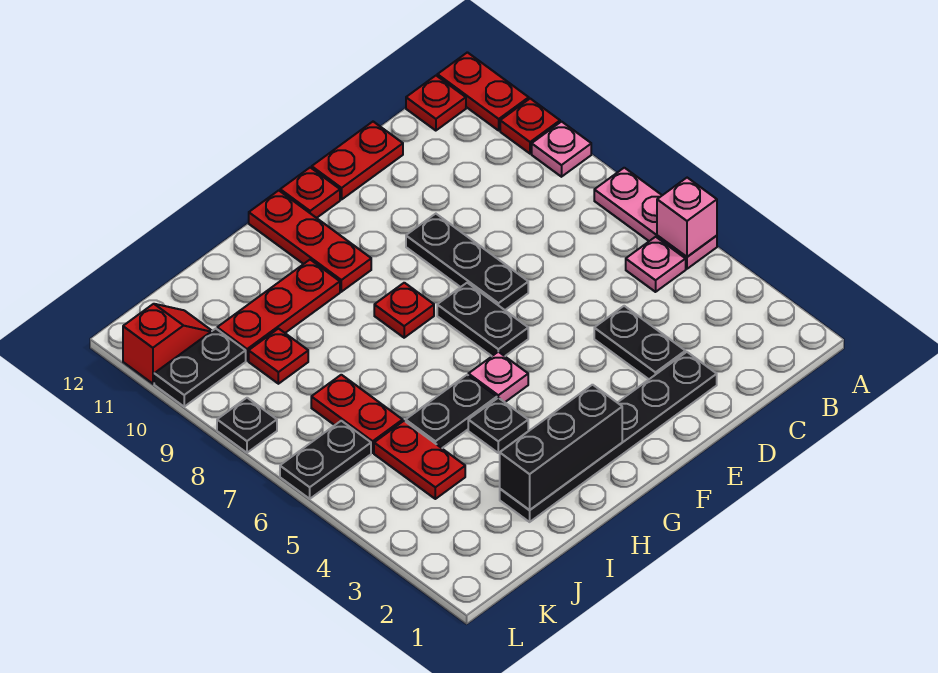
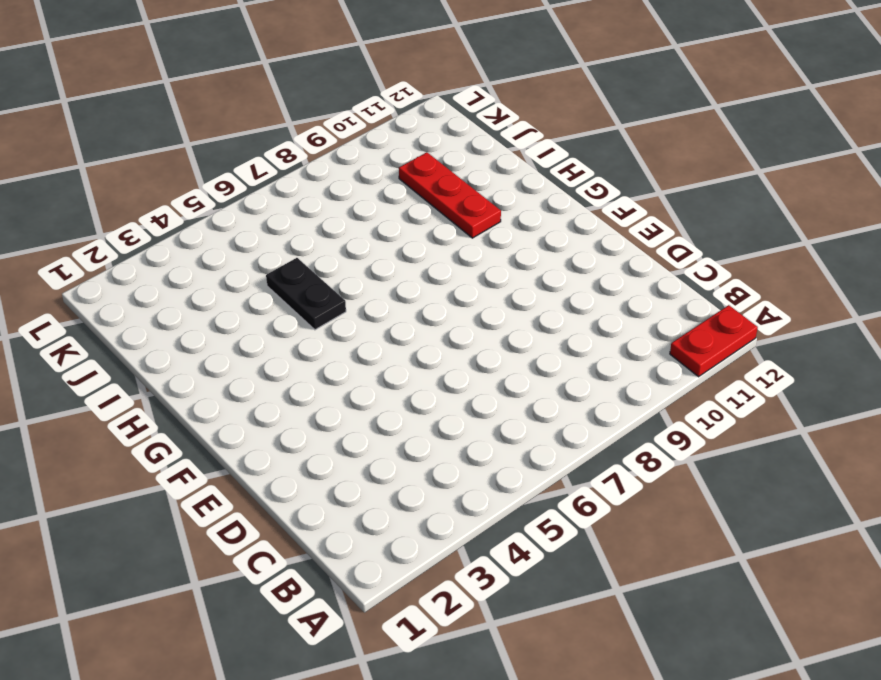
none -> pink plate A5:A7 level 1
none -> pink plate A9 level 1
none -> red plate A10 level 1

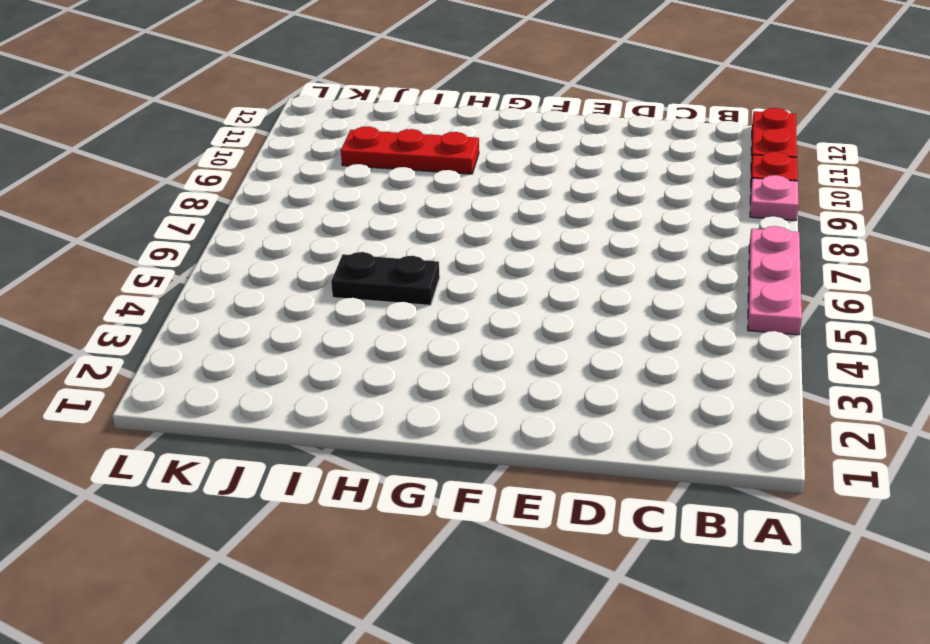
none -> pink plate B5 level 1
none -> red plate B12 level 1
none -> black plate D2:I2 level 1

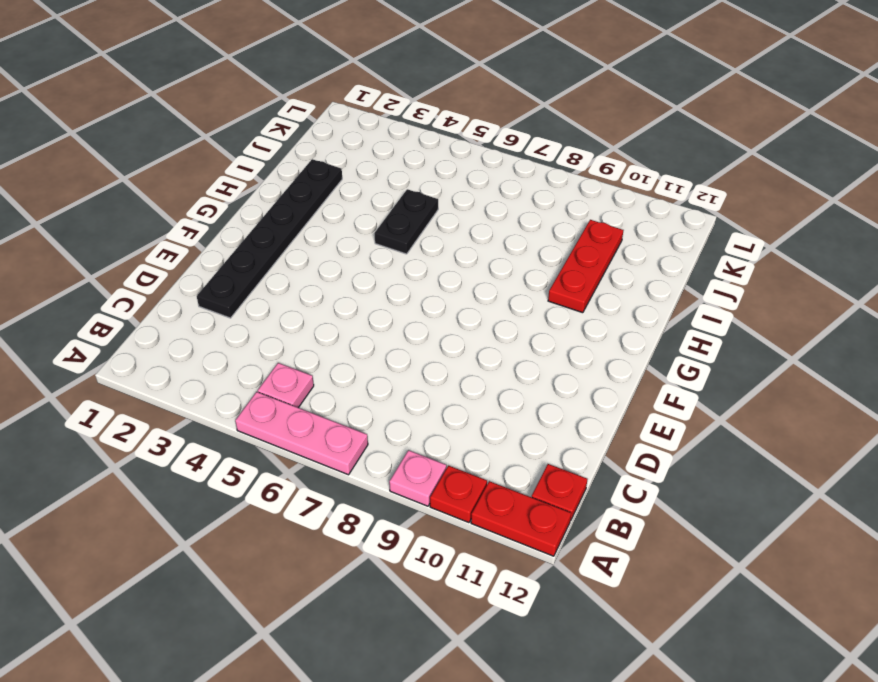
none -> black plate D3:D4 level 1
none -> red plate D12:E12 level 1
none -> black plate E7:E9 level 1

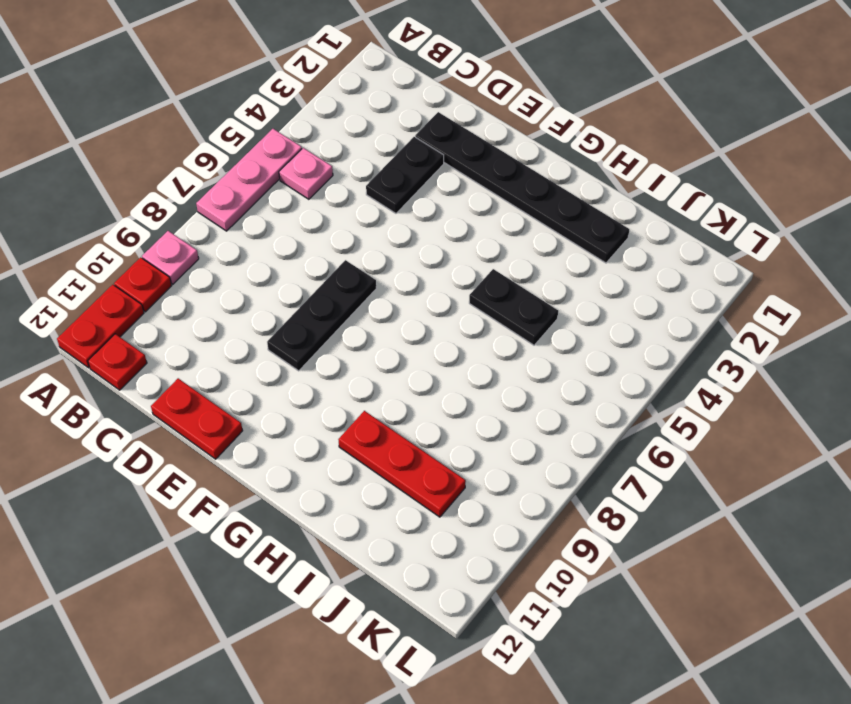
none -> black plate F6:F7 level 1
none -> red plate F12 level 1
none -> pink plate G5 level 1

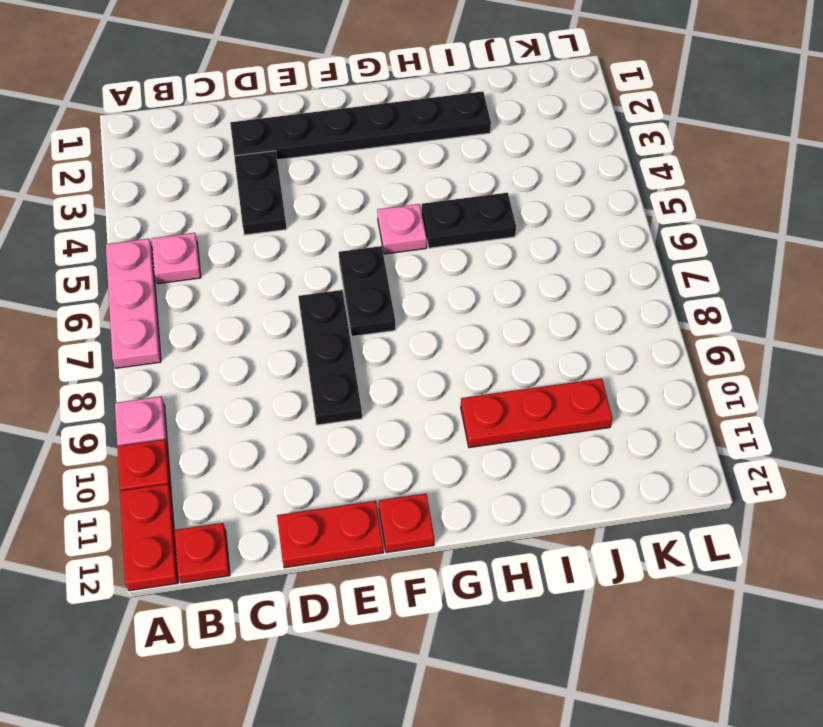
none -> red plate G8 level 1
none -> red plate G10:G12 level 1
none -> black plate H4 level 1

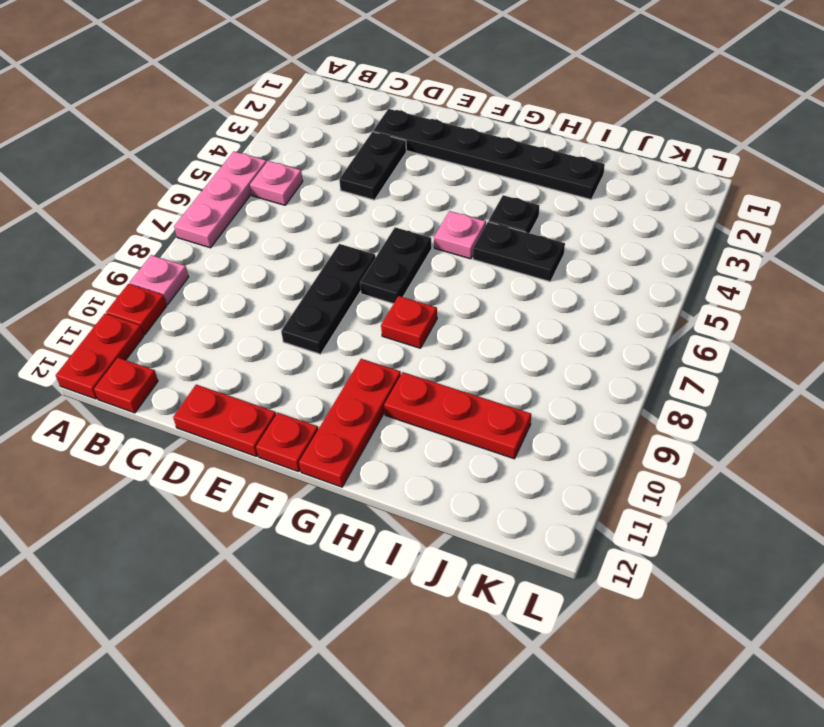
none -> red plate J4:J5 level 1
none -> red plate J6:J7 level 1
none -> red plate J9 level 1

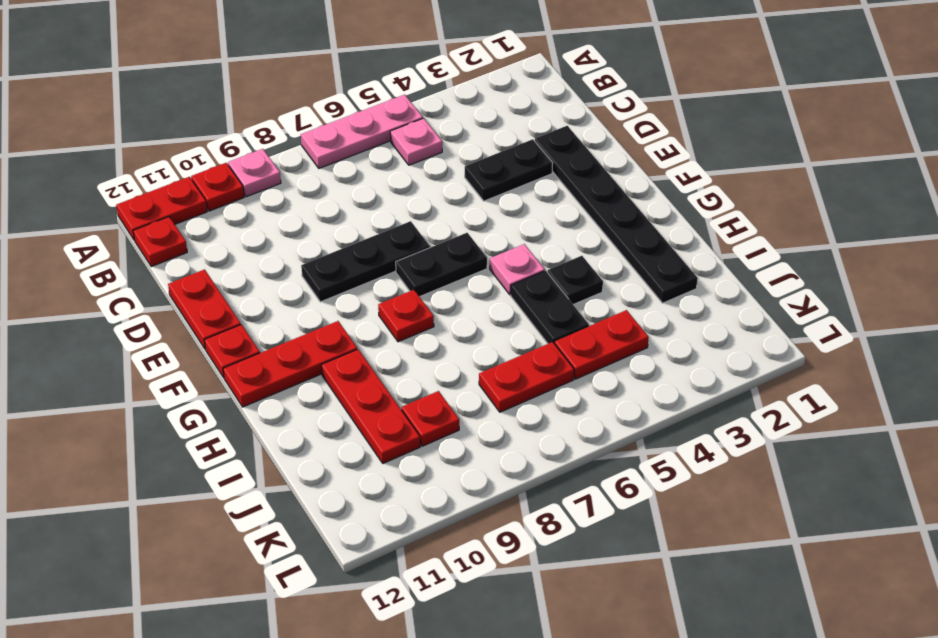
none -> black plate K6:L6 level 1
none -> black plate K10:L10 level 1
none -> red slope K11:L11 level 1 top L

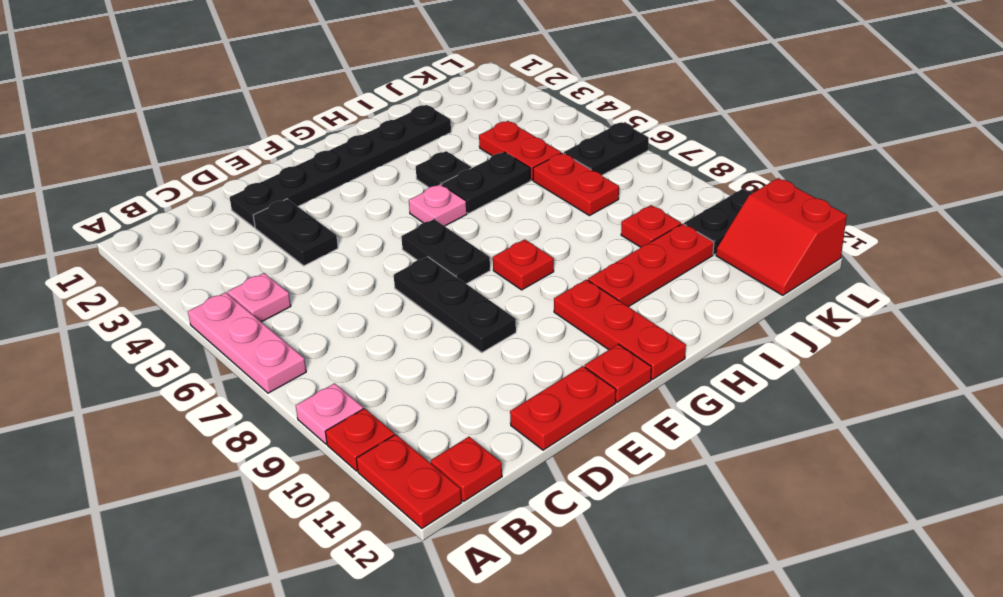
red slope K11:L12 level 1 top L -> red slope K11:L11 level 1 top L
none -> black plate L8 level 1
none -> pink brick A5 level 2
none -> black brick G2:I2 level 2

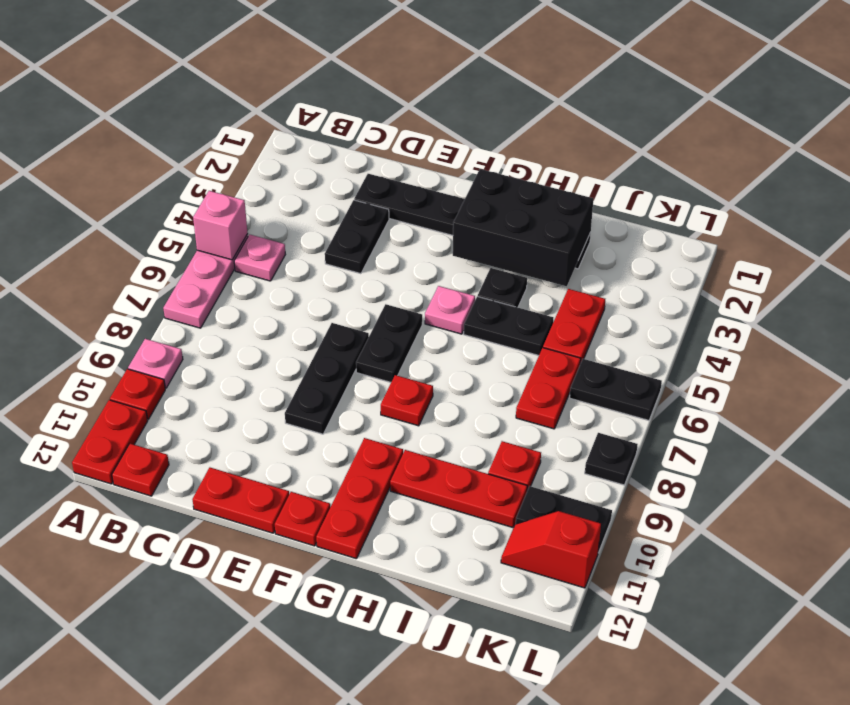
black brick G2:I3 level 2 -> black brick G2:I2 level 2

